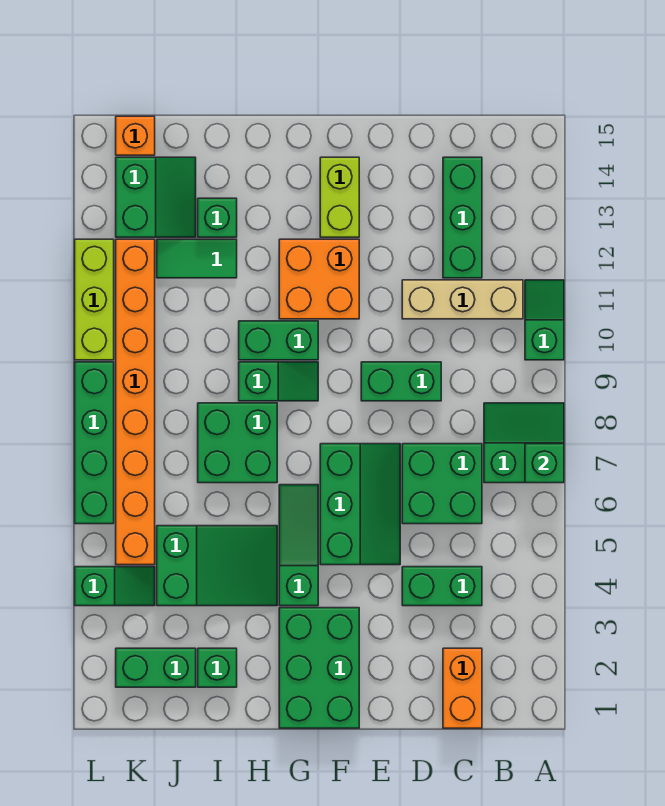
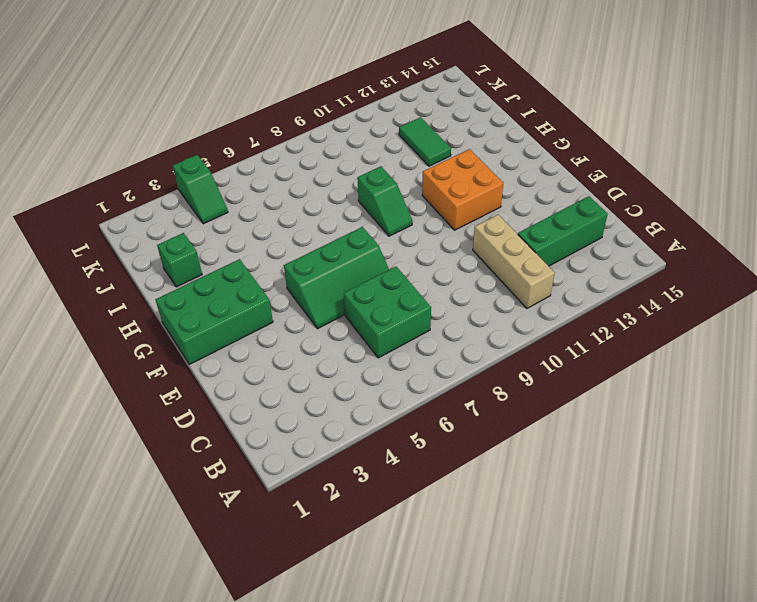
none -> green slope A7:B8 level 1 top 7
none -> green slope A10:A11 level 1 top 10
none -> orange brick C1:C2 level 1

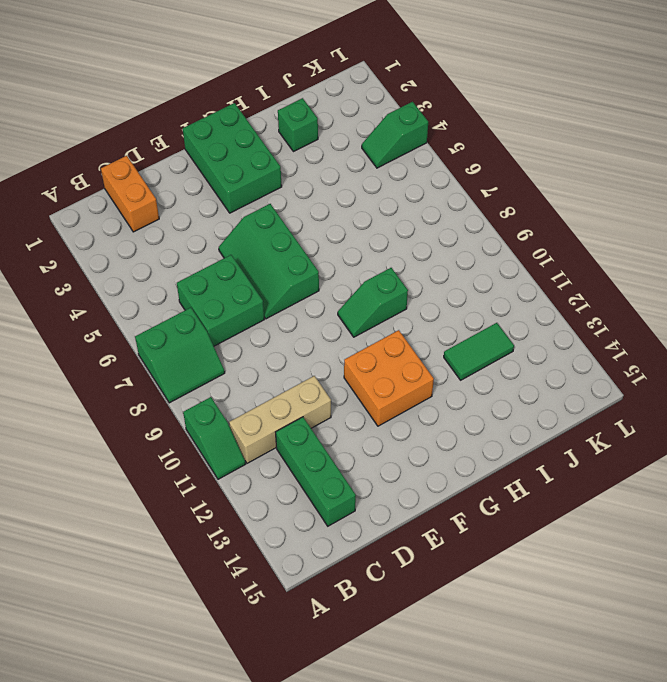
none -> green brick C4:D4 level 1
none -> green brick D9:E9 level 1
none -> lime brick F13:F14 level 1

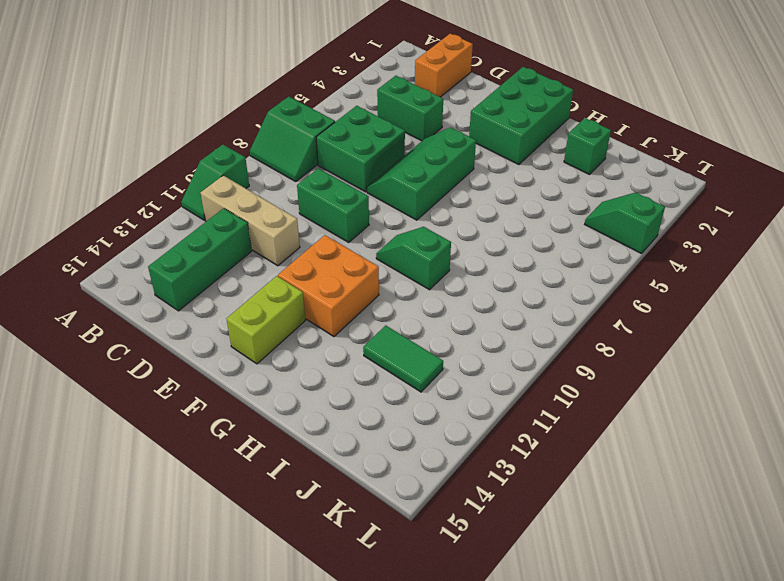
none -> green slope G4:G6 level 1 top 4
none -> green brick G10:H10 level 1
none -> green slope H4:J5 level 1 top J

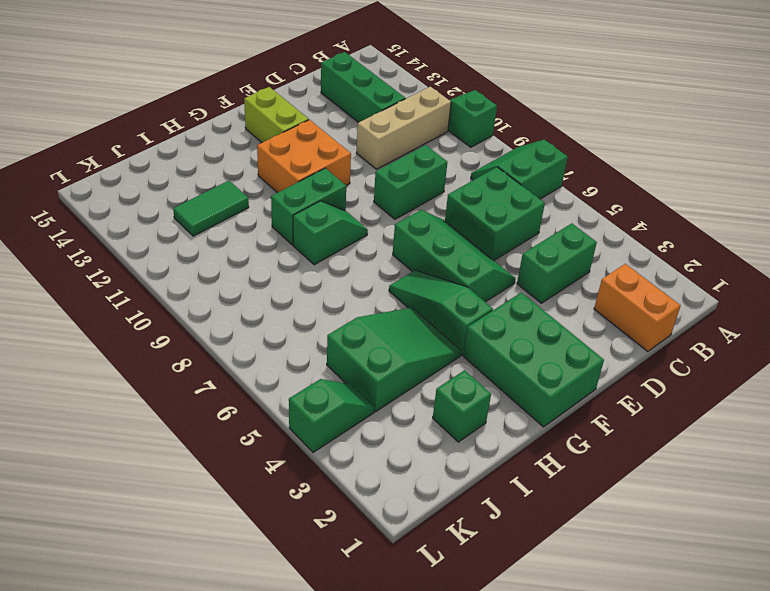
none -> green brick H7:I8 level 1
none -> green brick I13 level 1
none -> green brick J2:K2 level 1

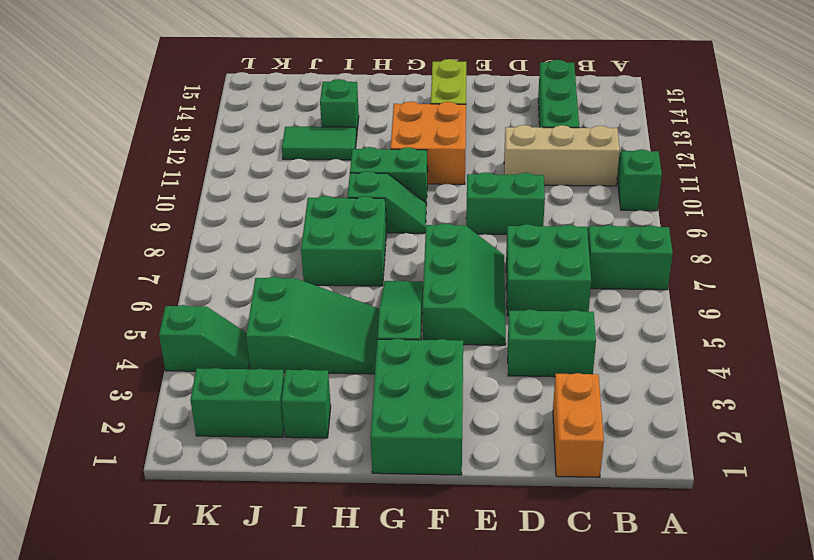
none -> green slope J13:K14 level 1 top K
none -> orange brick K5:K12 level 1
none -> orange brick K15 level 1

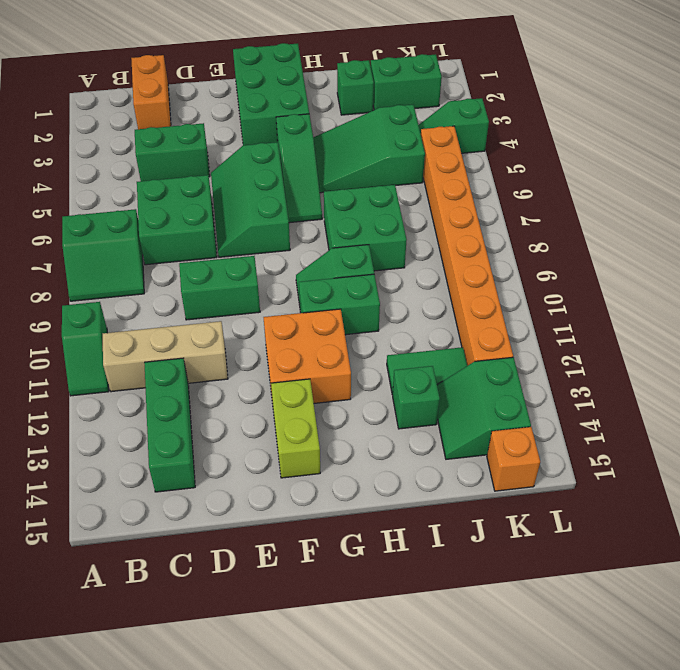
none -> green brick L6:L9 level 1
none -> lime brick L10:L12 level 1
none -> green brick A7 level 2

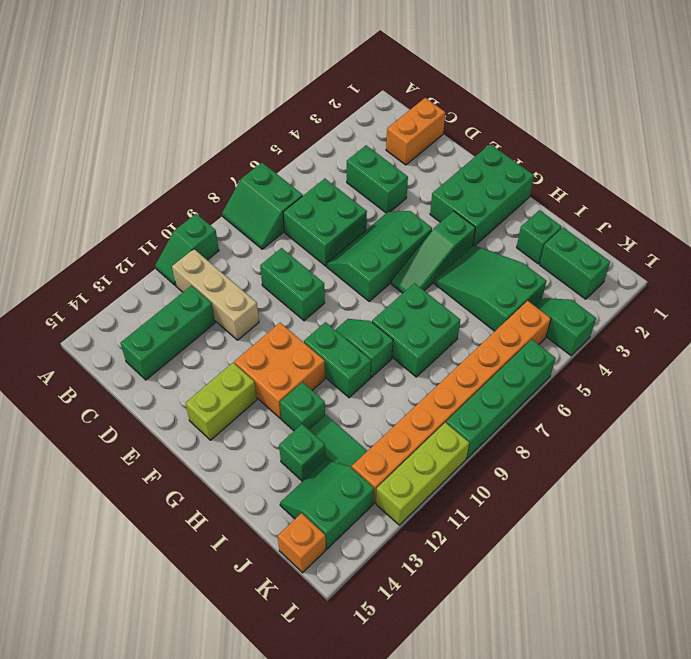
green brick H12 level 1 -> green brick A7 level 2

